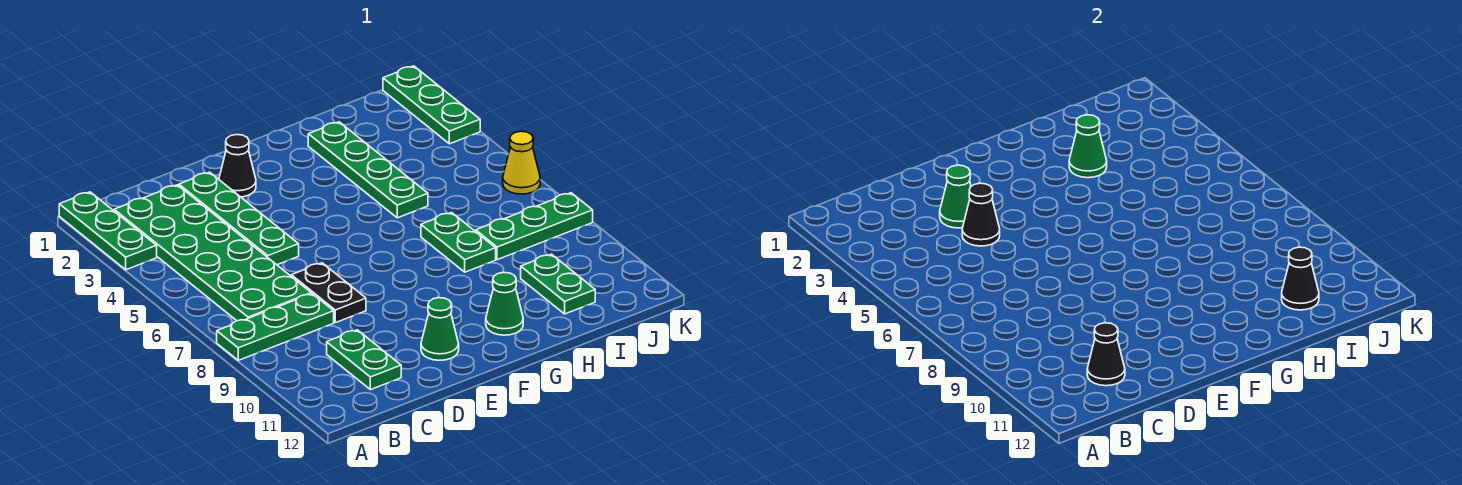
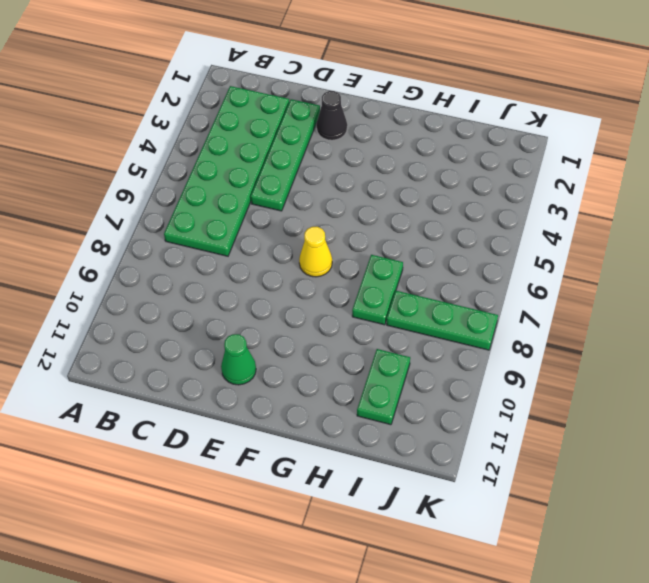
yellow cone F7 level 1 -> yellow cone K6 level 1
none -> green plate A1:A3 level 1
none -> green plate A8:C8 level 1
none -> green plate C10:C11 level 1

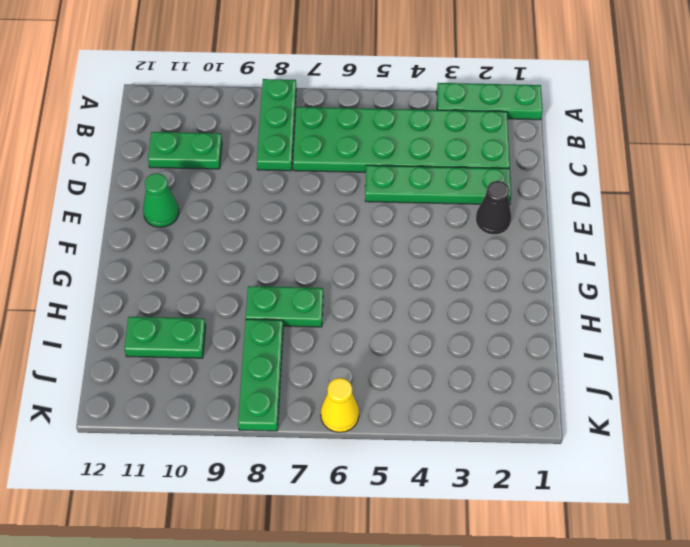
none -> black plate D7:D8 level 1
none -> green cone G11 level 1
none -> green plate H2:H5 level 1

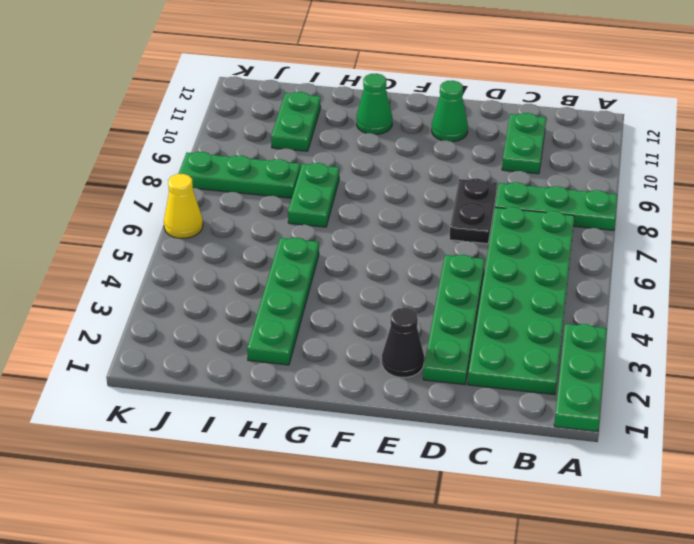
none -> green plate K1:K3 level 1
none -> black cone C11 level 2
none -> green cone D3 level 2

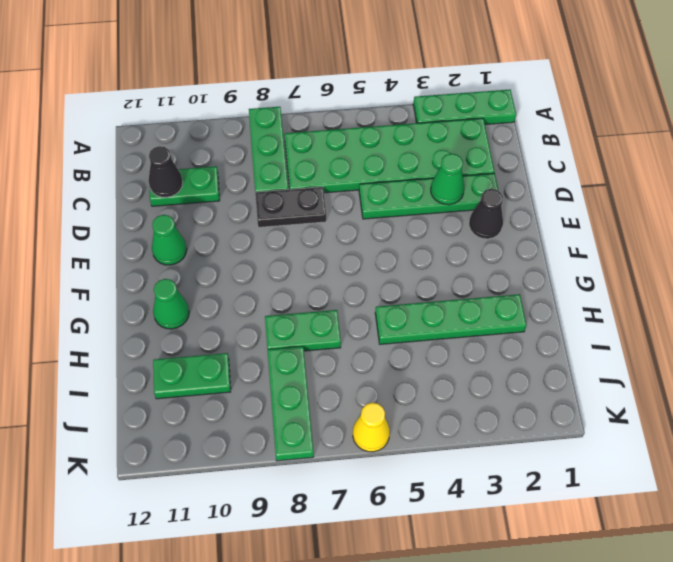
none -> green plate K1:K3 level 1
none -> black cone D4 level 2
none -> green cone H3 level 2

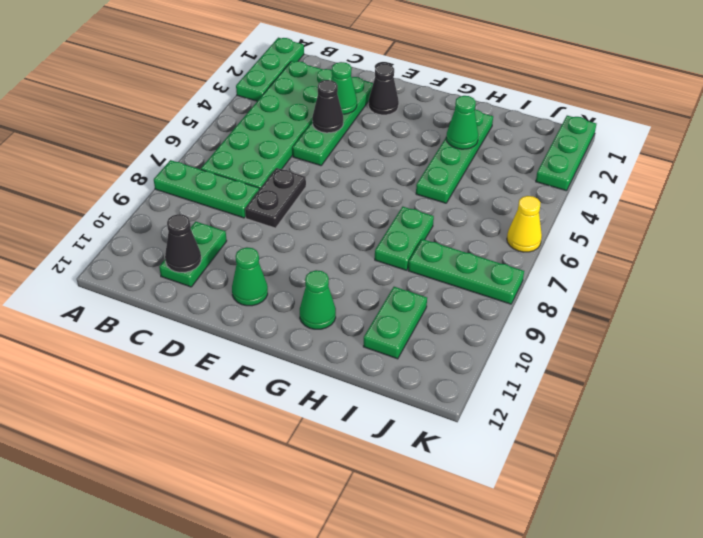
none -> black cone I11 level 2

